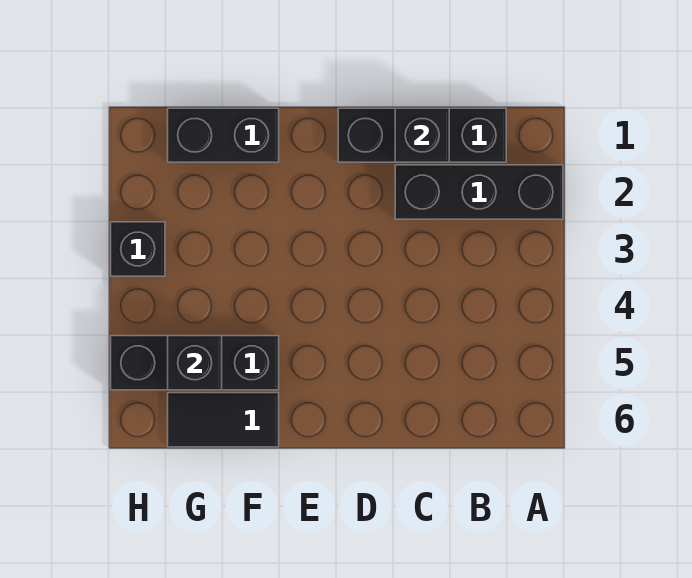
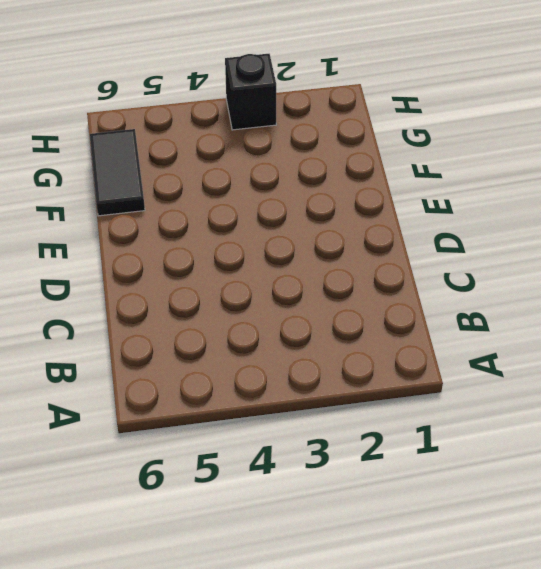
none -> black brick A2:C2 level 1
none -> black brick B1:D1 level 1

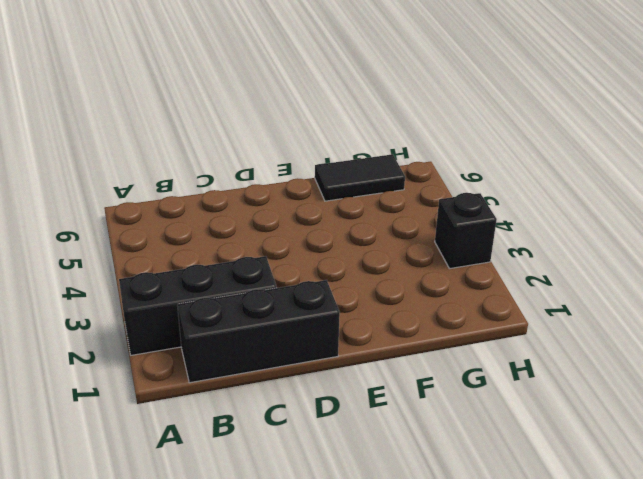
none -> black brick F1:G1 level 1
none -> black brick F5:H5 level 1

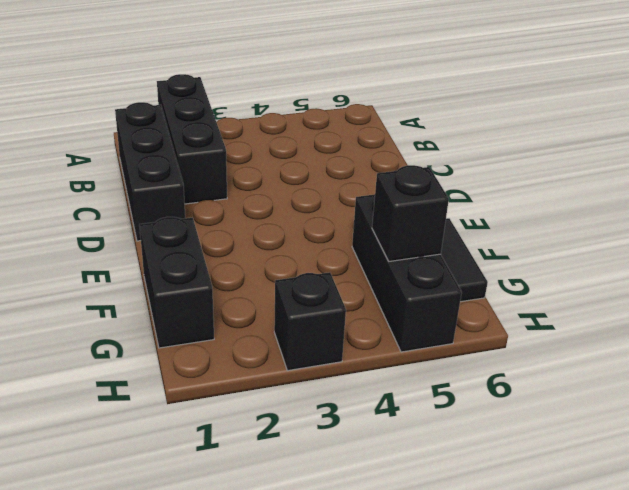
none -> black brick C1 level 2

